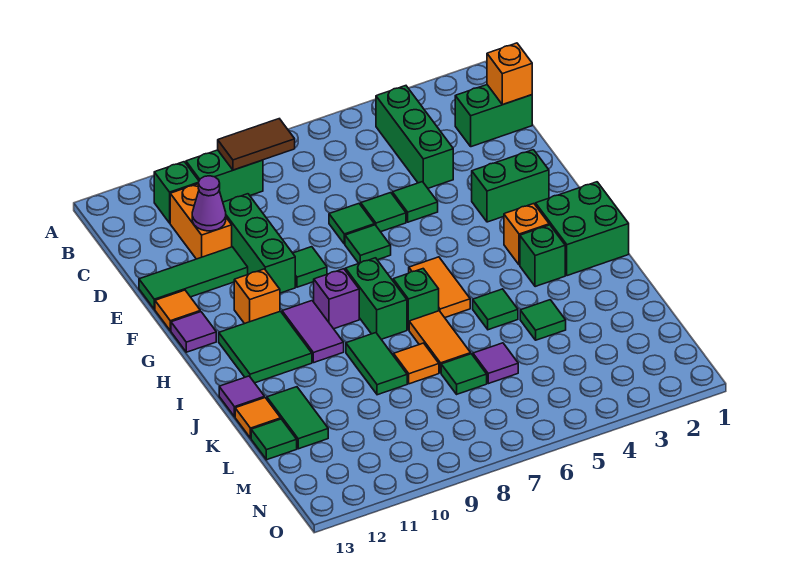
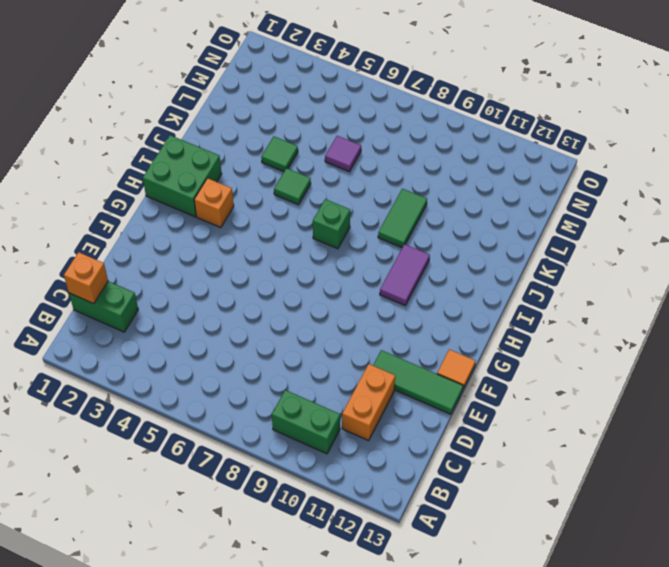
none -> green brick B4:D4 level 1
none -> green brick B11 level 1
none -> green brick D10:F10 level 1
none -> green tile E5 level 1

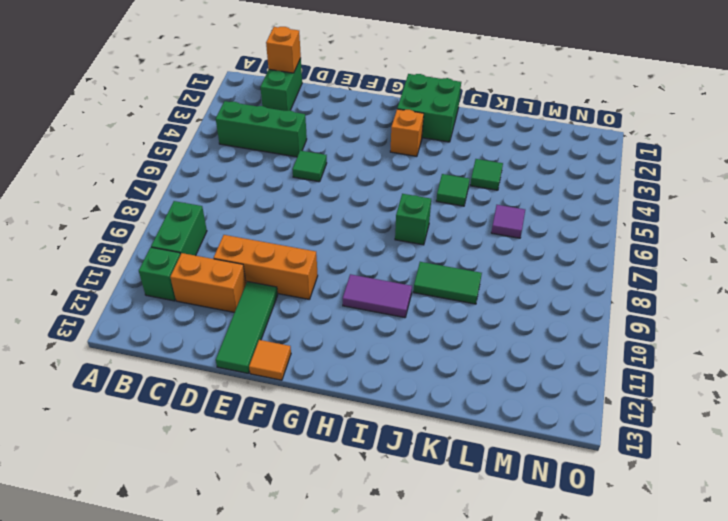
orange brick D10:F10 level 1 -> green brick D10:F10 level 1
none -> green tile E6 level 1
none -> green tile E7 level 1
none -> green brick F2:F3 level 1
none -> green tile F7 level 1

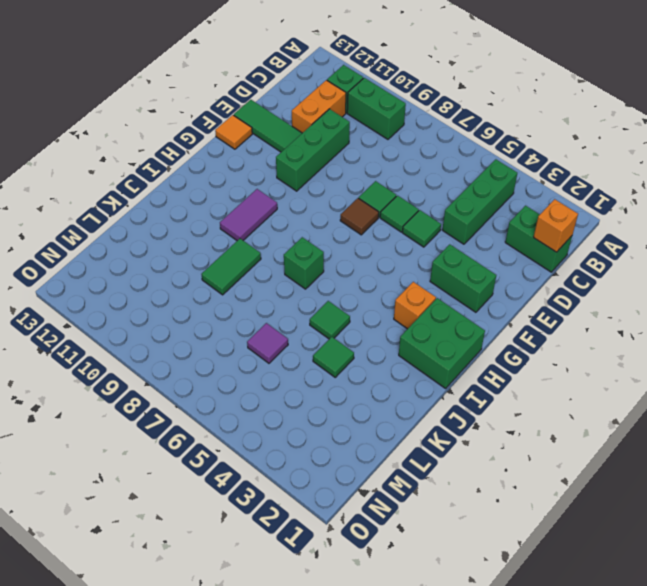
brown tile F7 level 1 -> green tile F7 level 1
none -> green tile F9 level 1
none -> orange brick G11 level 1
none -> purple tile G13 level 1
none -> orange tile H6:I6 level 1

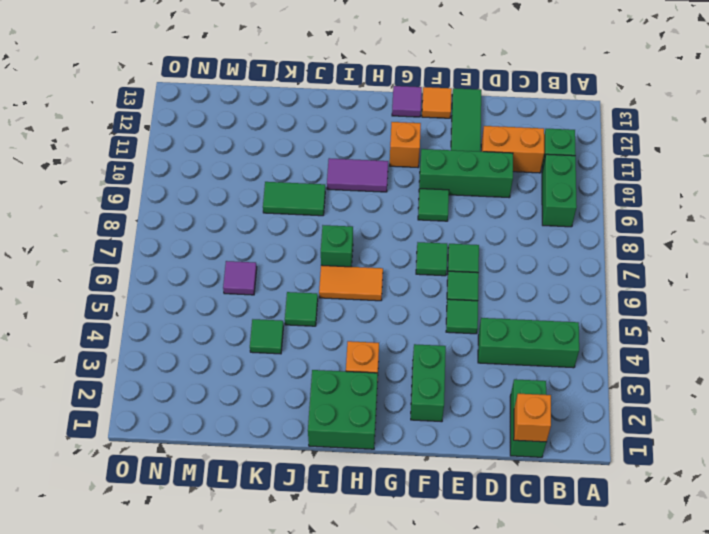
none -> green brick H8:I8 level 1
none -> purple brick H9 level 1
none -> green tile H11:I12 level 1
none -> green brick I3 level 1

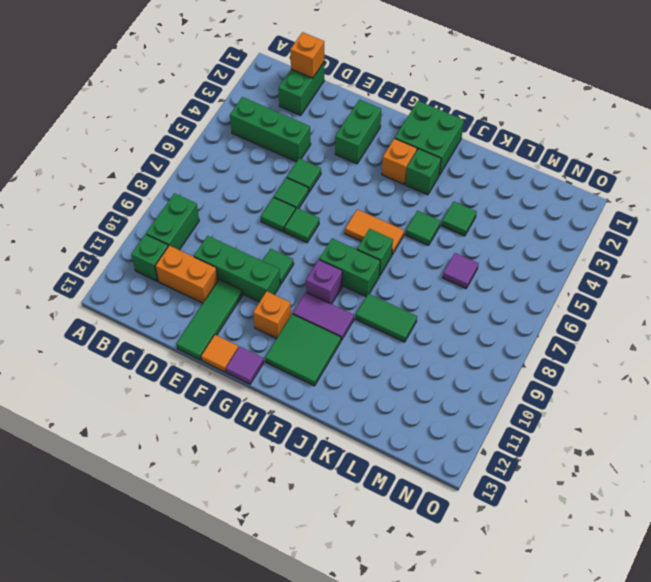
none -> orange tile J7:K7 level 1
none -> purple tile J13 level 1
none -> orange tile K8 level 1
none -> green tile K12:L12 level 1

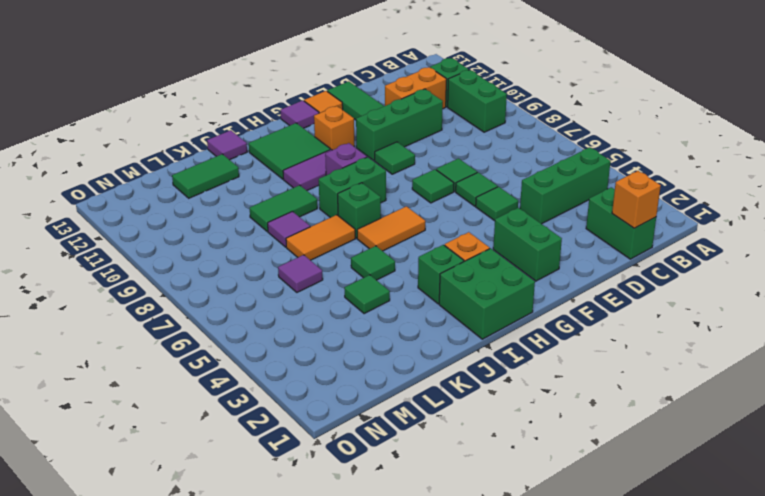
purple tile K8 level 1 -> orange tile K8 level 1
none -> orange tile K13 level 1
none -> green tile L7 level 1
none -> green tile L13 level 1
none -> brown tile B8:B9 level 2

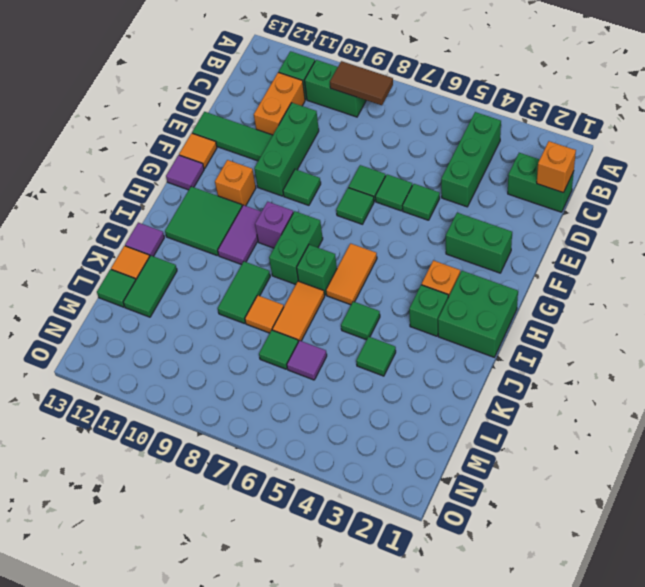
none -> purple cone D11 level 2

